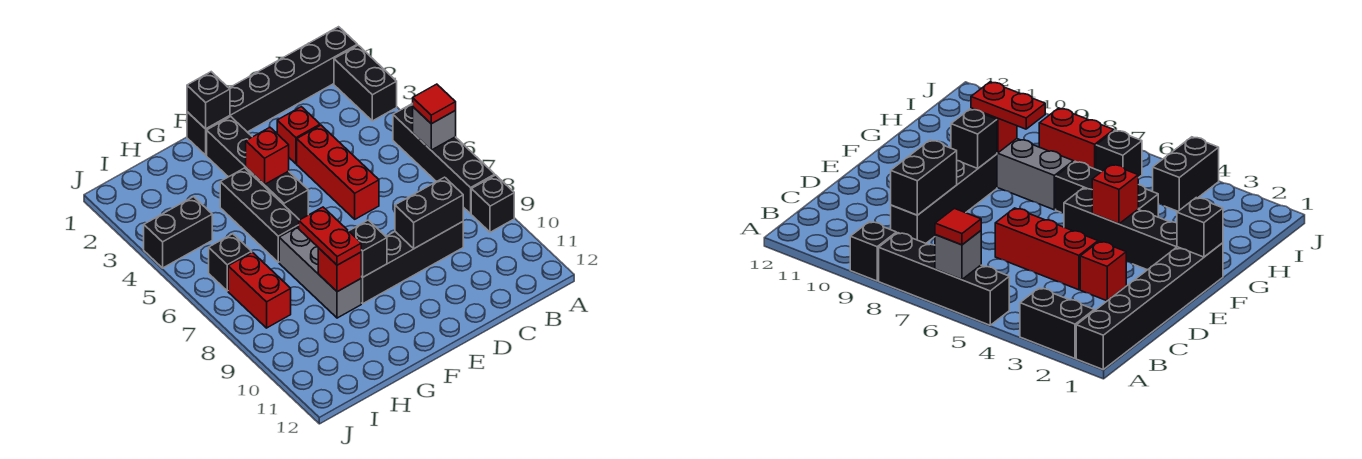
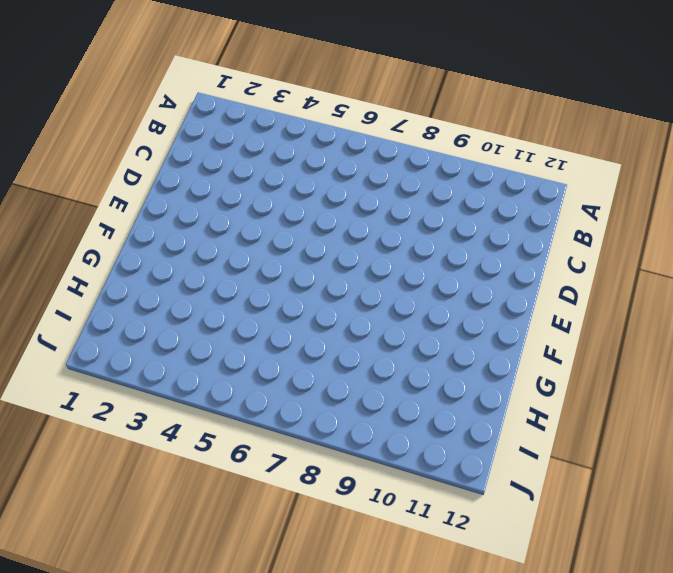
none -> black brick A1:F1 level 1
none -> black brick A2:A3 level 1
none -> black brick A5:A8 level 1

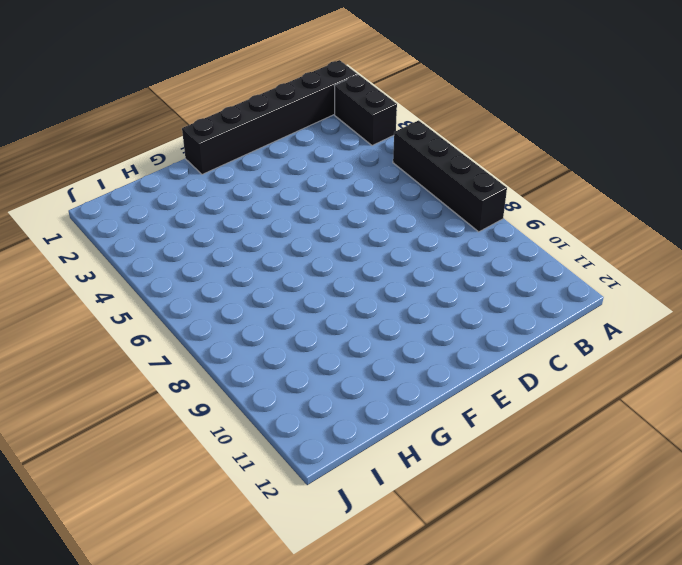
none -> black brick A9 level 1
none -> black brick C9:F9 level 1
none -> red brick D3 level 1

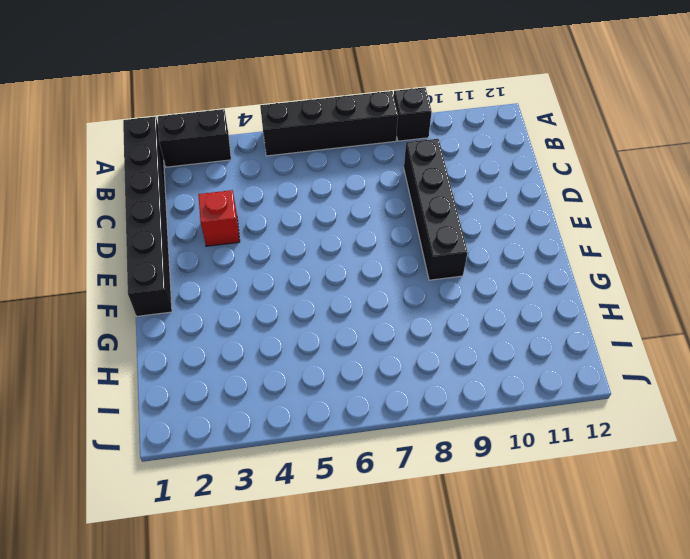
none -> red brick D4:D6 level 1
none -> black brick F2:F5 level 1
none -> black brick G4:G6 level 1

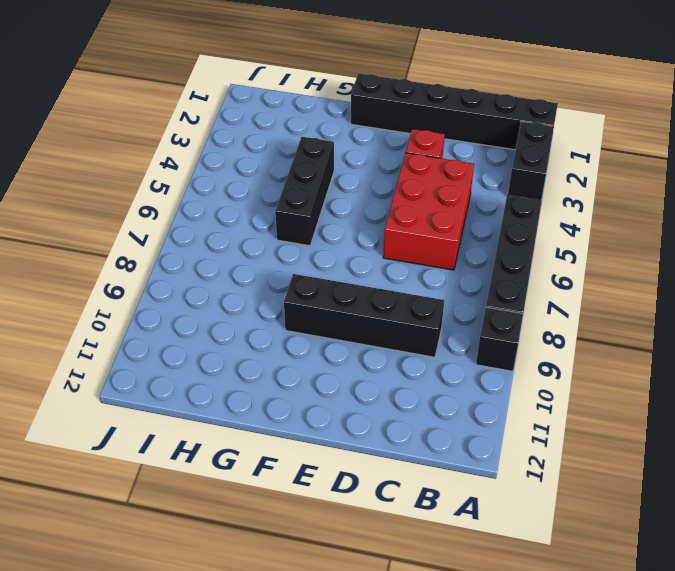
red brick C4:D6 level 1 -> red brick D4:D6 level 1
none -> black brick F2:F5 level 1
none -> grey brick G7:G9 level 1
none -> black brick I4:J4 level 1

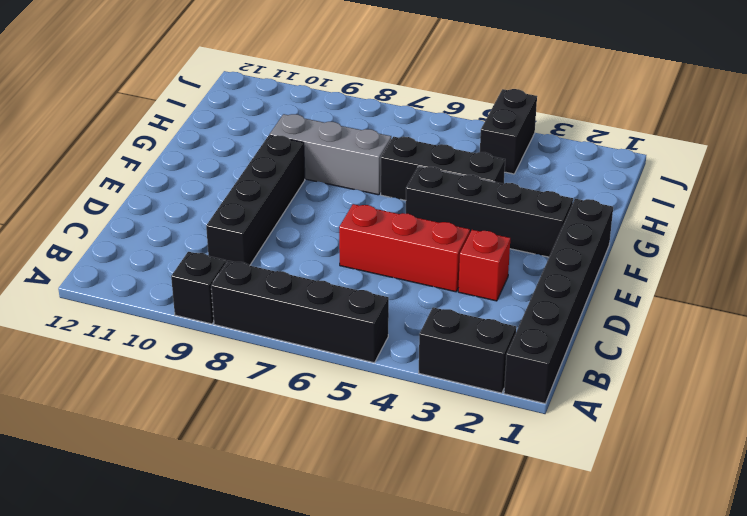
none -> black brick I6 level 1
none -> red brick I7:I8 level 1
none -> grey brick A6 level 2

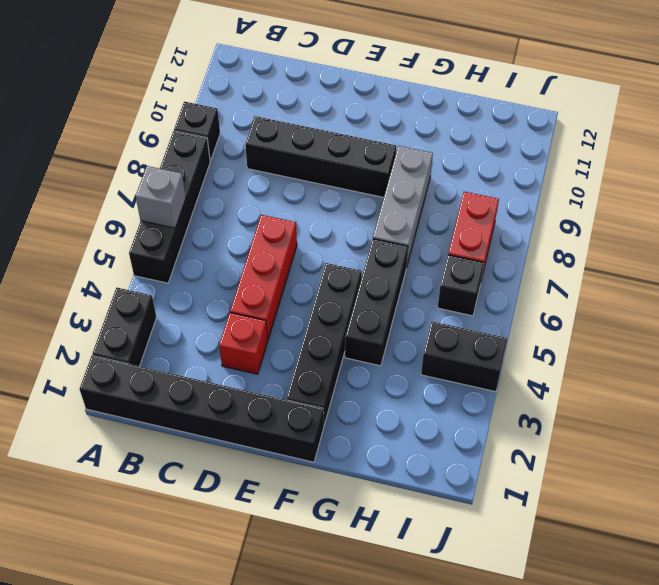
none -> black brick C9:D9 level 2
none -> black brick F1 level 2
none -> red brick F4 level 2

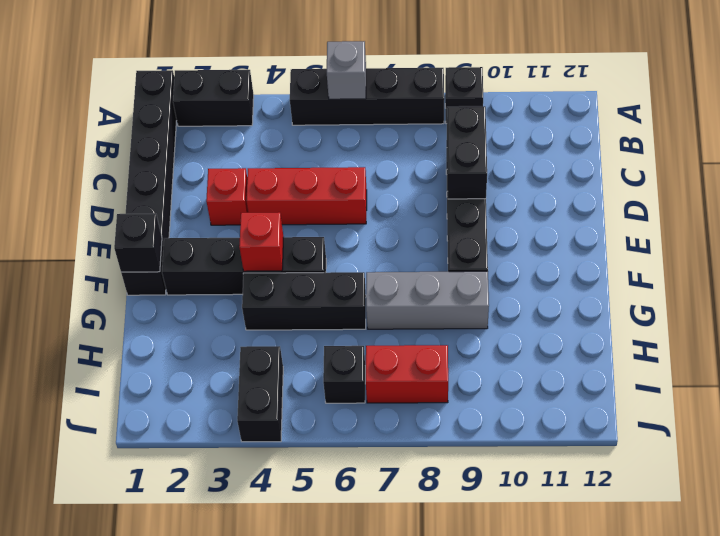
none -> black brick F9 level 2
none -> red brick G9 level 2
none -> red tile A6 level 3

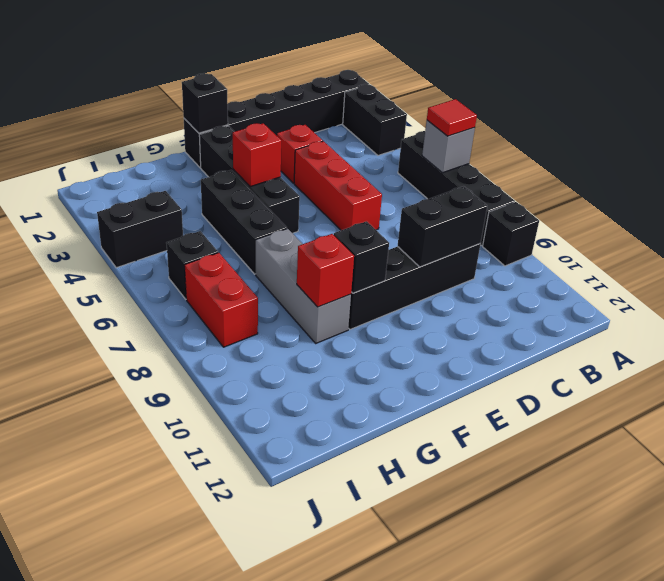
none -> red plate G8:G9 level 3

